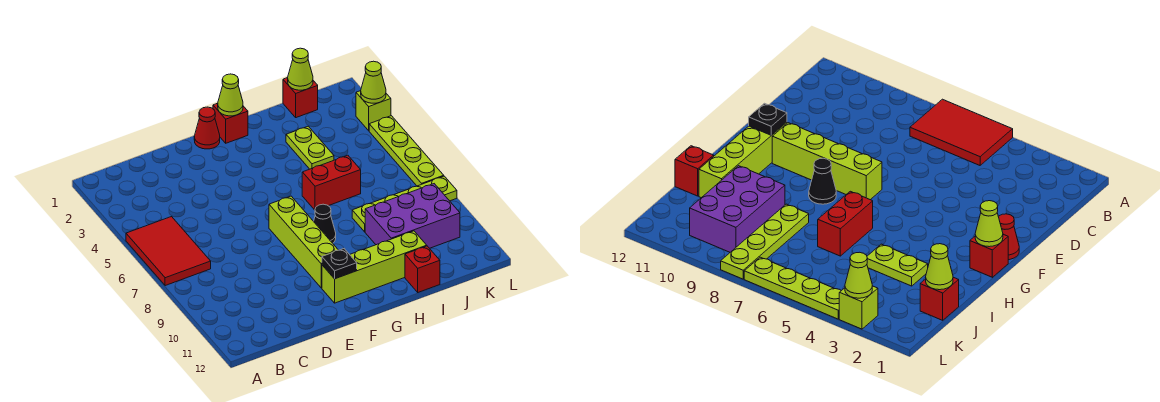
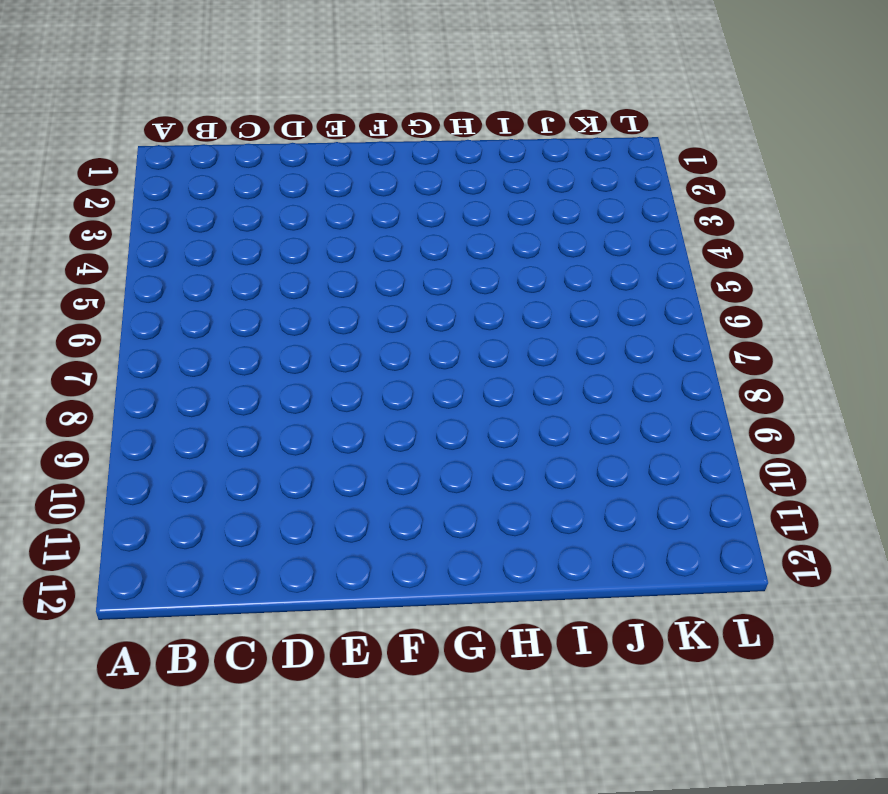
none -> red tile A5:B7 level 1
none -> red cone F1 level 1
none -> lime brick F7:F10 level 1

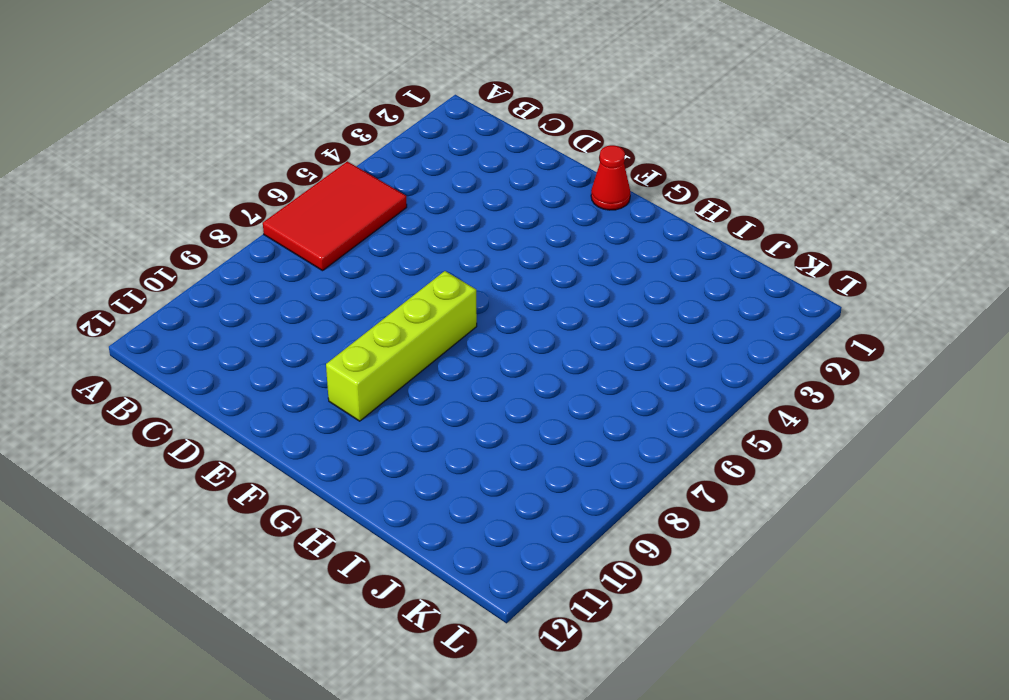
none -> lime brick F11:I11 level 1
none -> red brick G1 level 1
none -> black cone G8 level 1

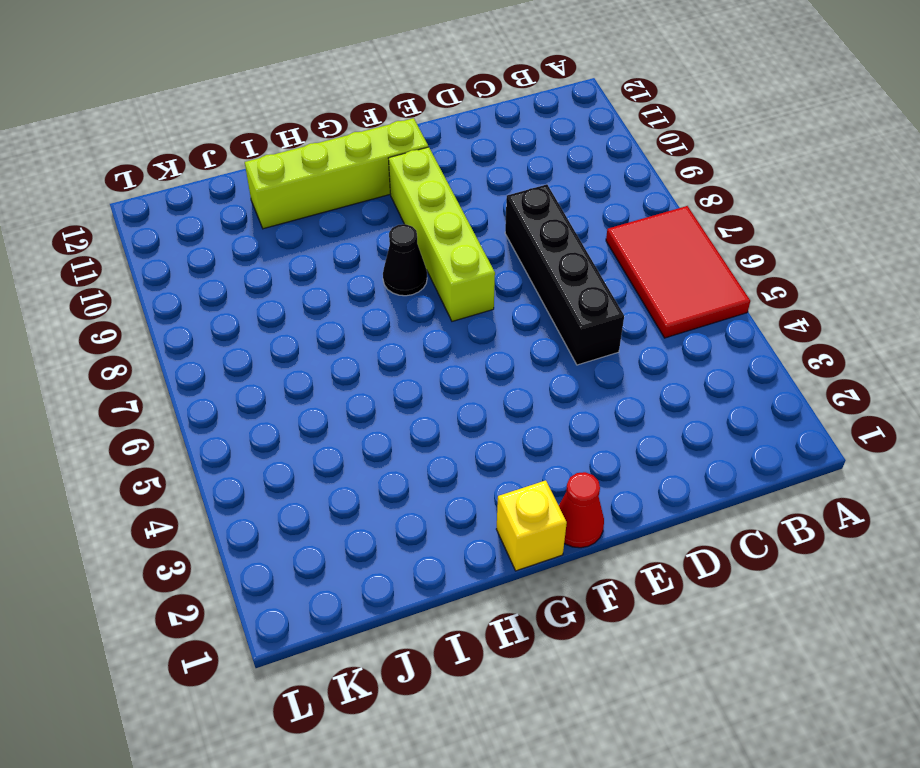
black brick D5:D8 level 1 -> none
yellow brick G1 level 1 -> red brick G1 level 1
none -> red brick H6:I6 level 1
none -> lime plate I3:I4 level 1
none -> lime plate I8:L8 level 1

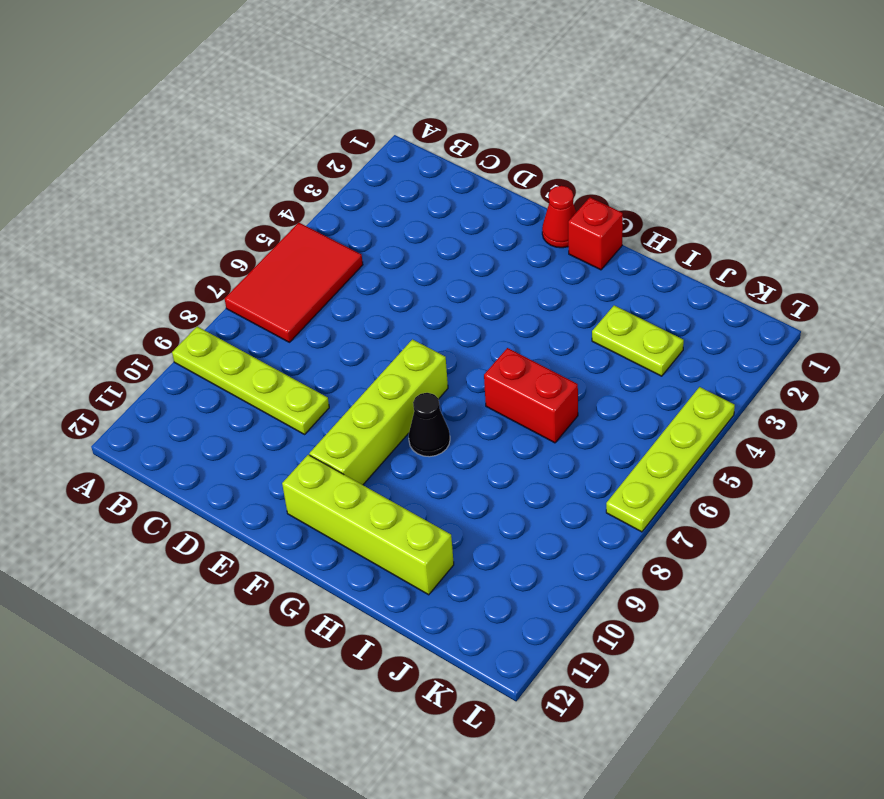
lime plate A9:D9 level 1 -> lime plate I8:L8 level 1
lime plate I3:J3 level 1 -> lime plate I3:I4 level 1
none -> purple brick I9:K10 level 1
none -> red brick I12 level 1
none -> red brick J1 level 1

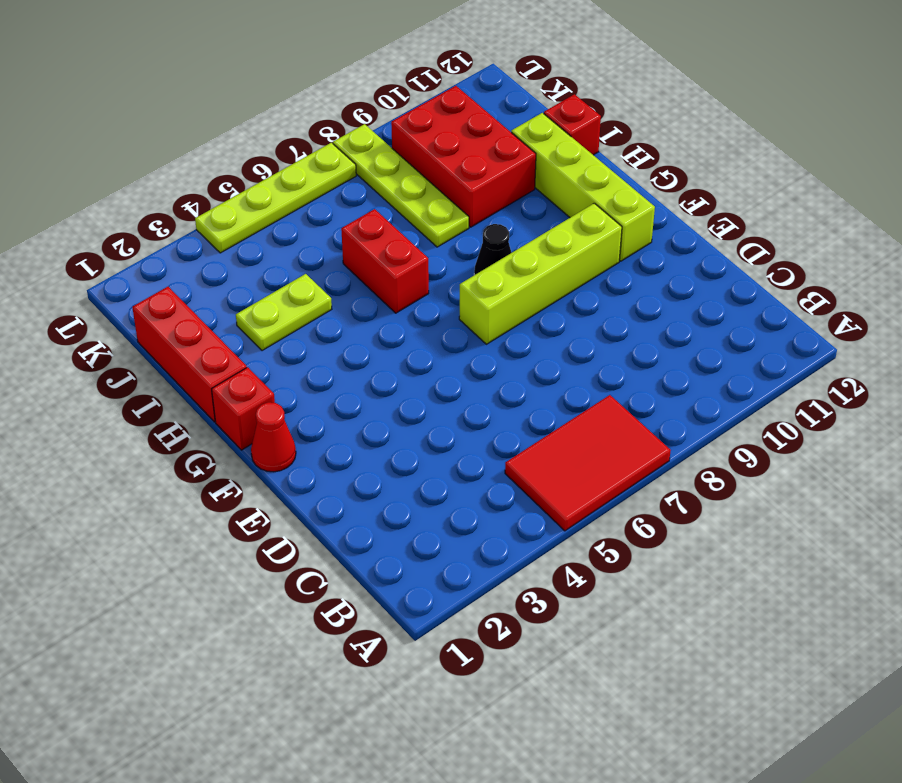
red brick H1:J1 level 1 -> red brick J1 level 1
red brick I9:K10 level 1 -> purple brick I9:K10 level 1
none -> lime brick L3 level 1
none -> black plate F11 level 2
none -> lime cone G1 level 2

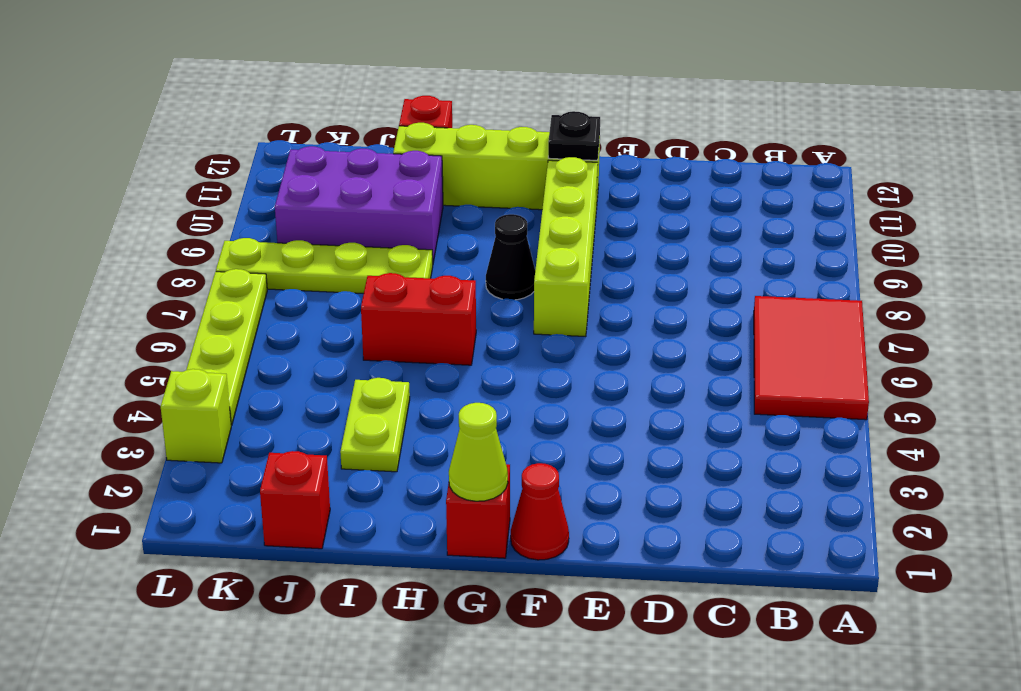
none -> lime cone J1 level 2
none -> lime cone L3 level 2

